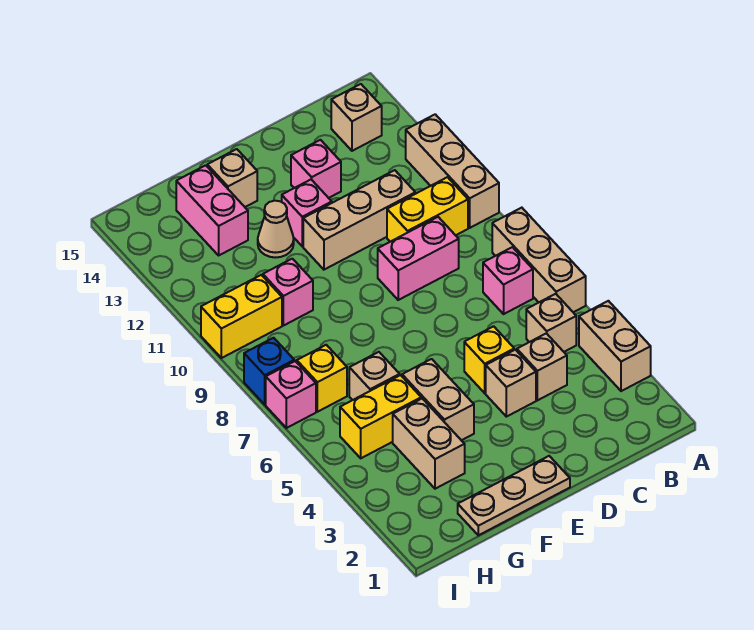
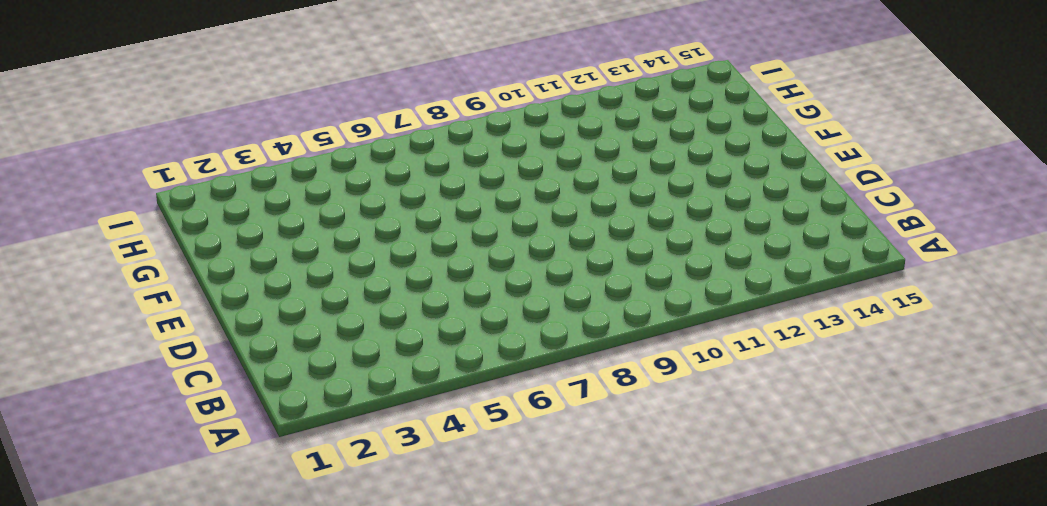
none -> tan brick A3:A4 level 1
none -> tan brick A6:A8 level 1
none -> tan brick A10:A12 level 1

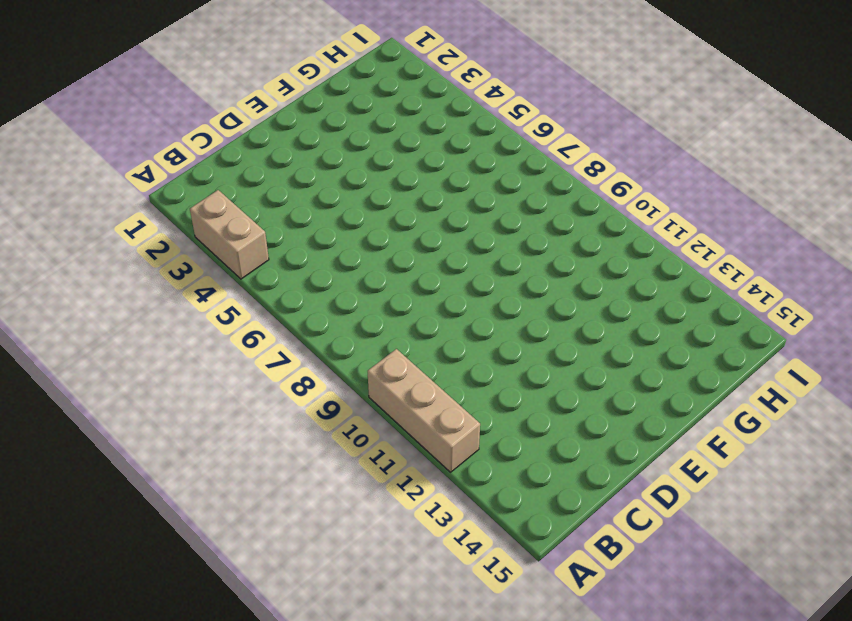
none -> tan brick A6:A8 level 1
none -> tan brick B5 level 1
none -> pink brick B7 level 1

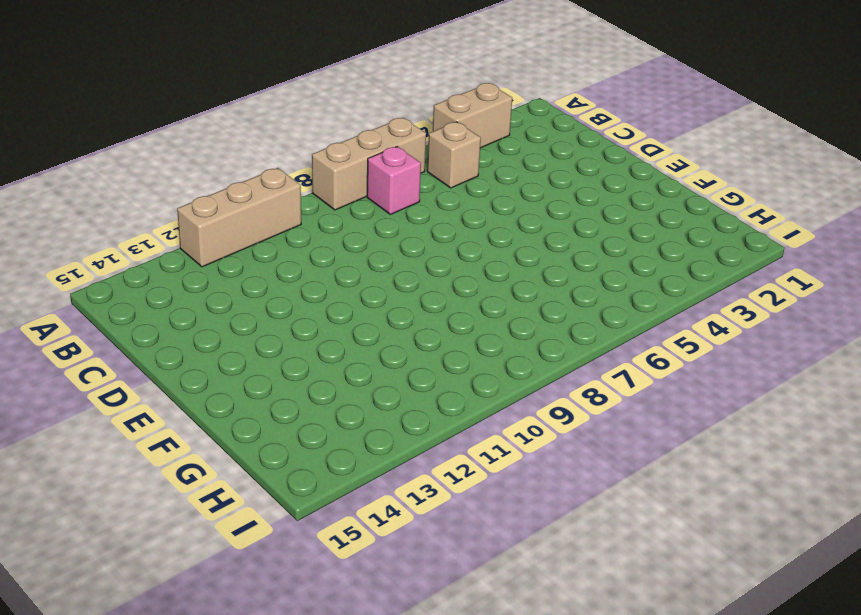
none -> yellow brick B10:C10 level 1
none -> tan brick B14 level 1
none -> tan brick C4 level 1

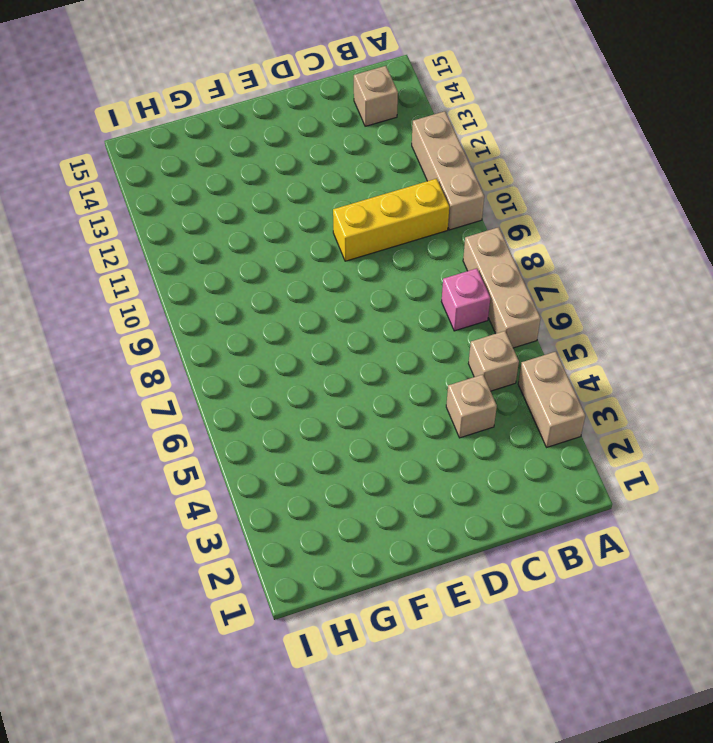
yellow brick B10:D10 level 1 -> yellow brick B10:C10 level 1
none -> pink brick C9:D9 level 1
none -> tan brick C11:E11 level 1
none -> tan brick D4 level 1

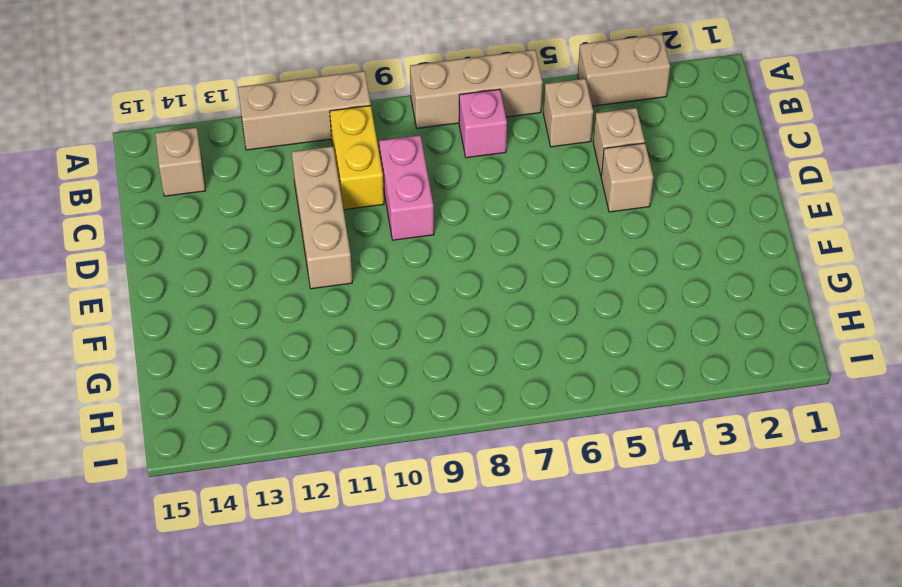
none -> yellow brick D5 level 1
none -> pink brick D13 level 1
none -> tan plate E1:G1 level 1

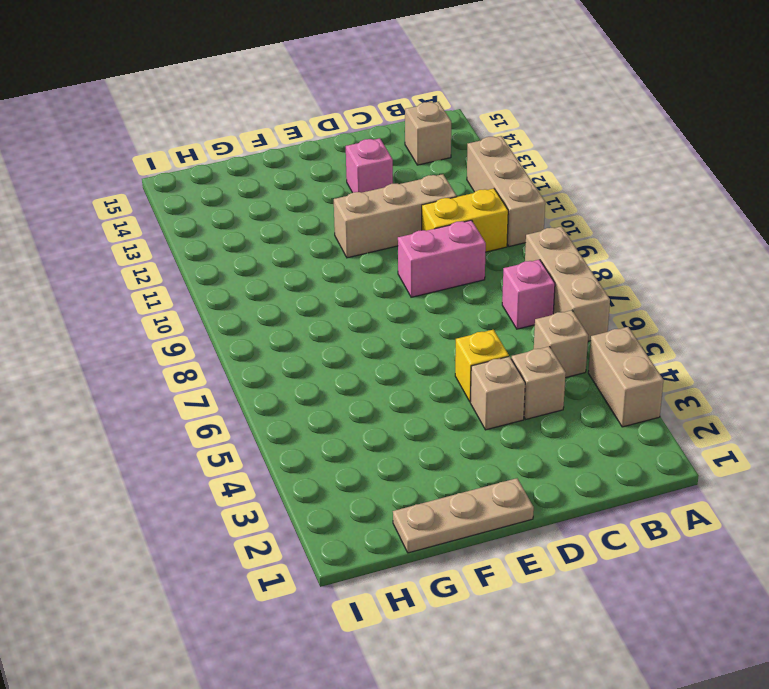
none -> pink brick E12 level 1
none -> tan brick F4:F5 level 1
none -> tan cone F12 level 1

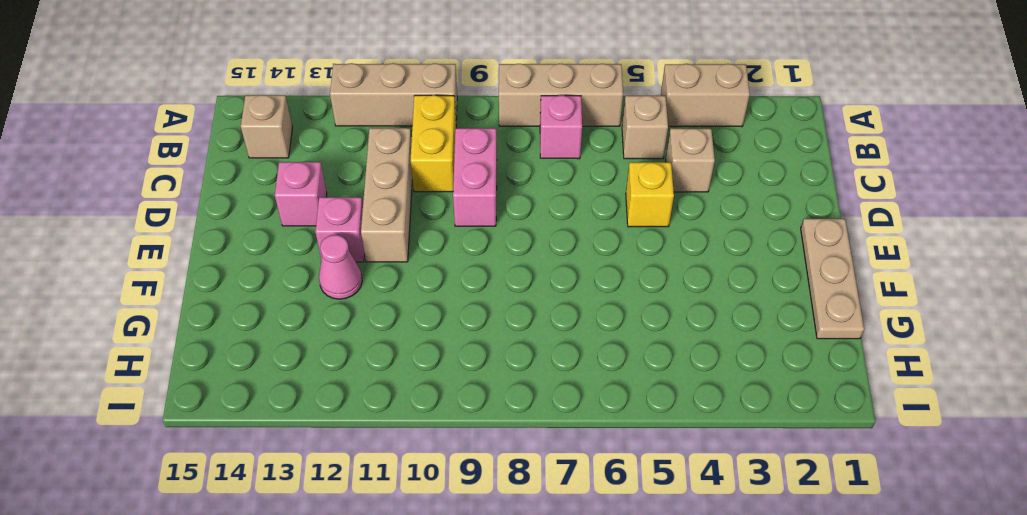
pink cone F12 level 1 -> tan cone F12 level 1
none -> tan brick D4 level 1
none -> tan brick F4:F5 level 1
none -> tan brick F14 level 1

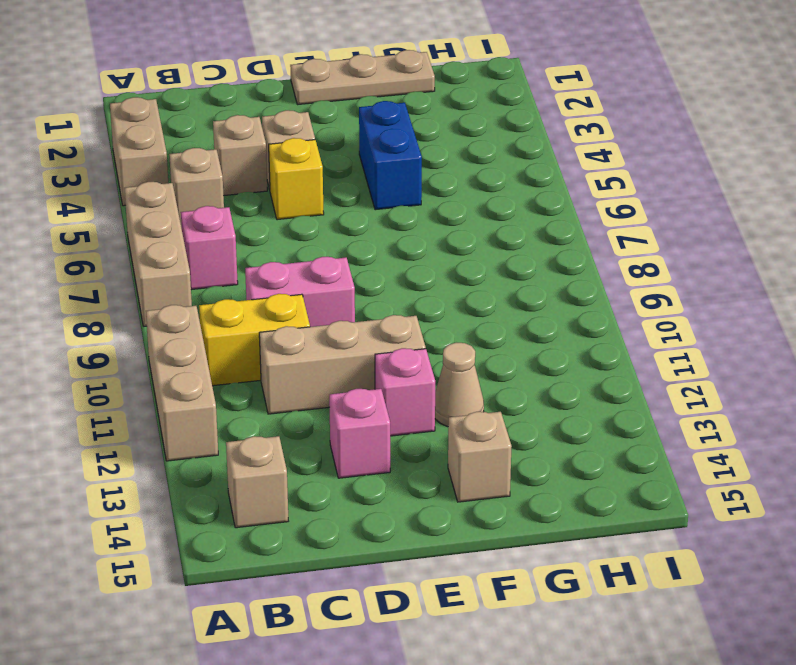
blue brick F4:F5 level 1 -> tan brick F4:F5 level 1
none -> tan brick G3:G4 level 1
none -> yellow brick G5:H5 level 1
none -> tan brick G6 level 1

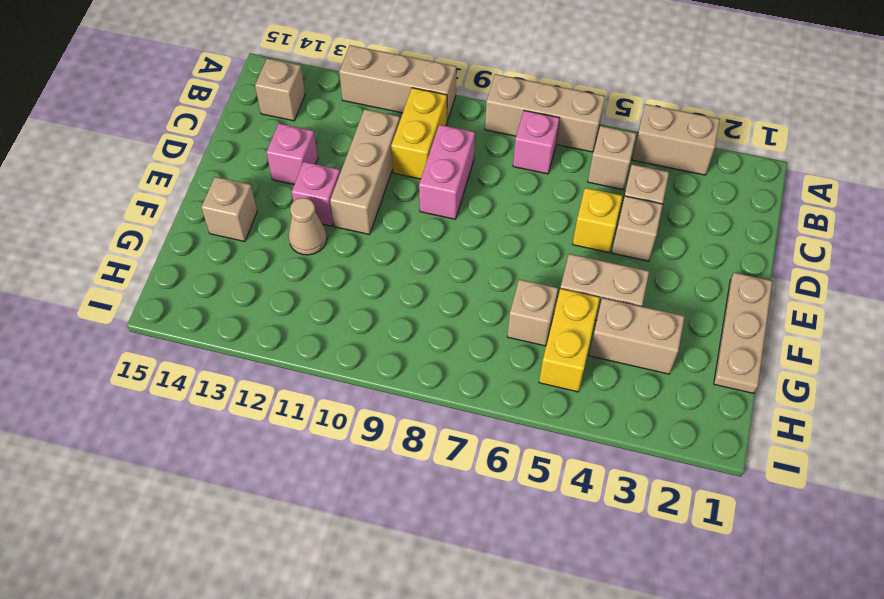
none -> pink brick G10 level 1
none -> pink brick G13:G14 level 1
none -> yellow brick H7 level 1

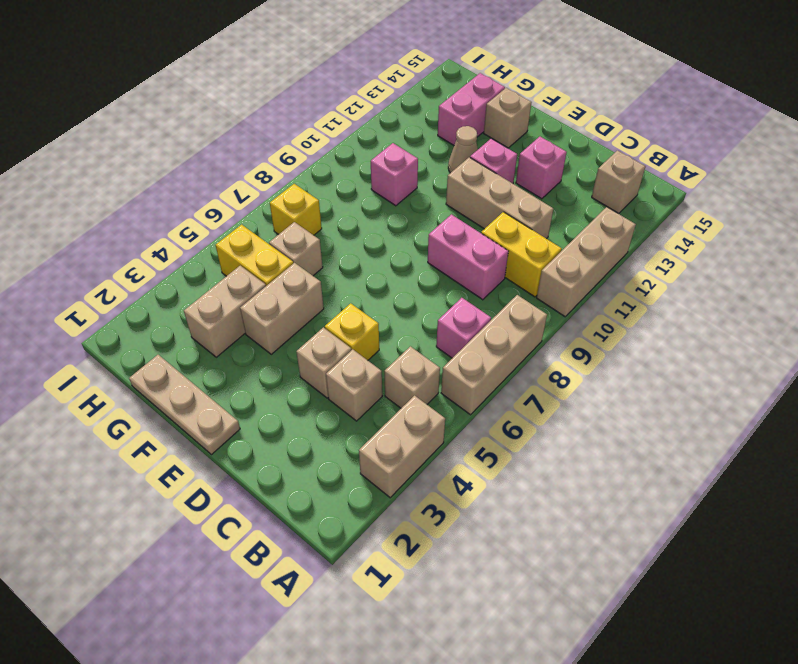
none -> yellow brick H10:I10 level 1
none -> pink brick I7 level 1
none -> blue brick I8 level 1

